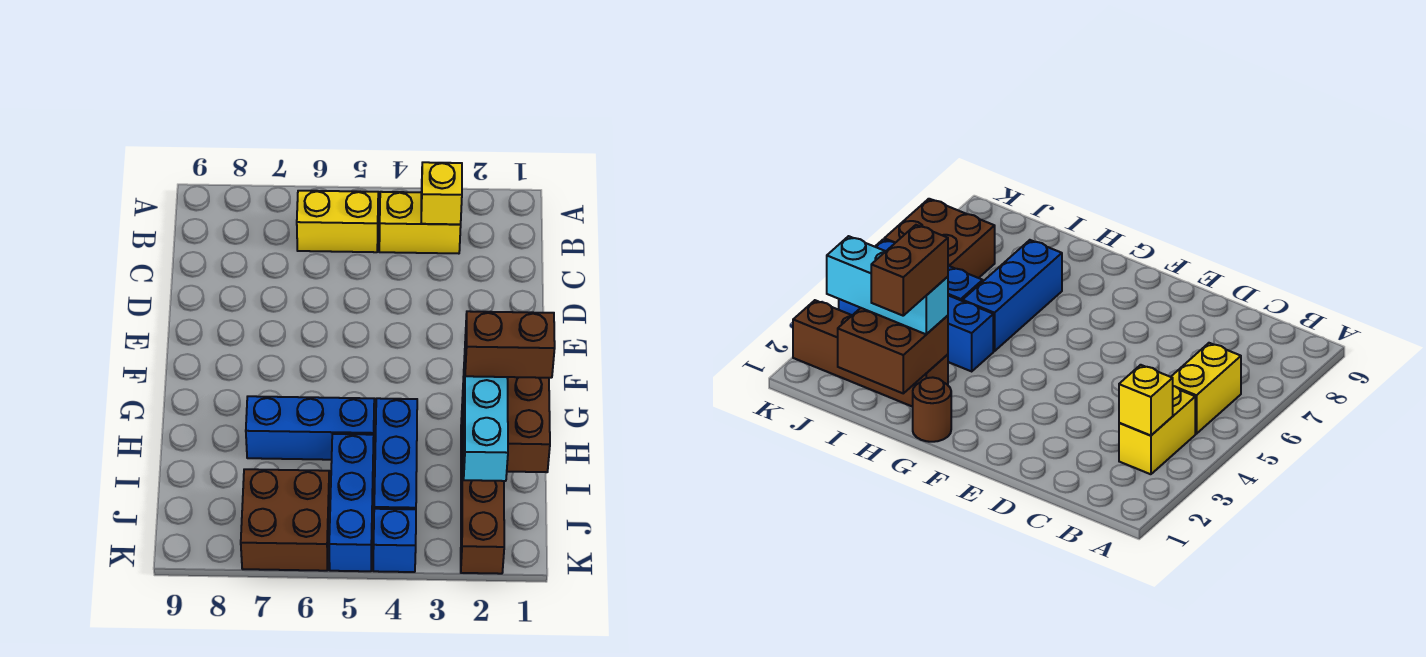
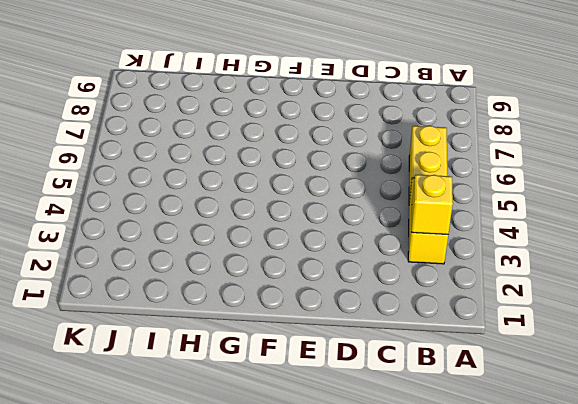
none -> brown round brick G1 level 1
none -> brown brick H2:K2 level 1
none -> blue brick H4:J4 level 1

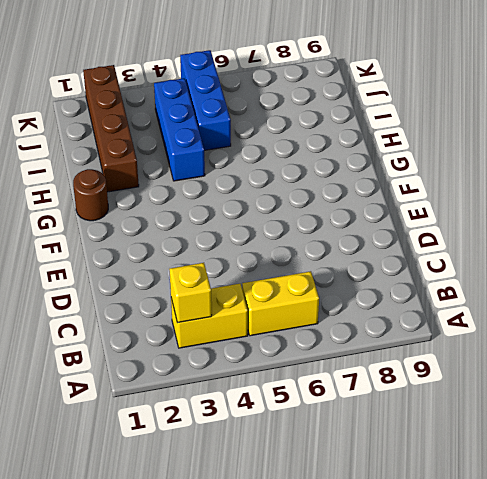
none -> blue brick H5:H7 level 1
none -> brown brick J6:K7 level 1
none -> blue brick K4 level 1

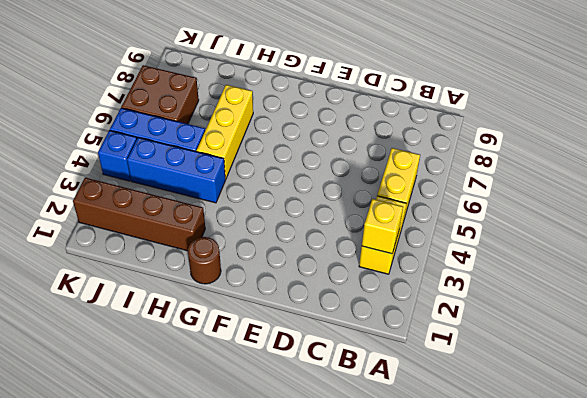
yellow brick H5:H7 level 1 -> blue brick H5:H7 level 1
none -> brown brick H1:I2 level 2
none -> cyan brick H2:J2 level 3
none -> brown brick H1:H2 level 4

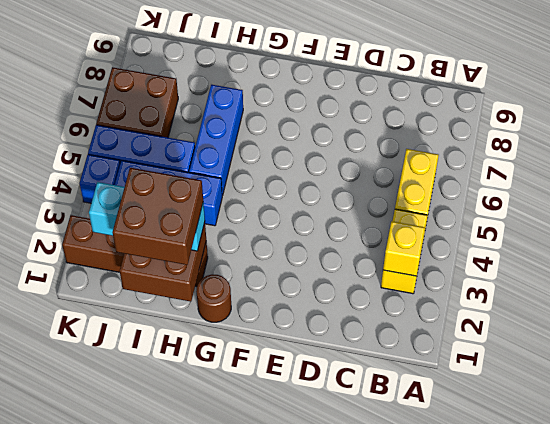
brown brick H1:I2 level 4 -> brown brick H1:H2 level 4

